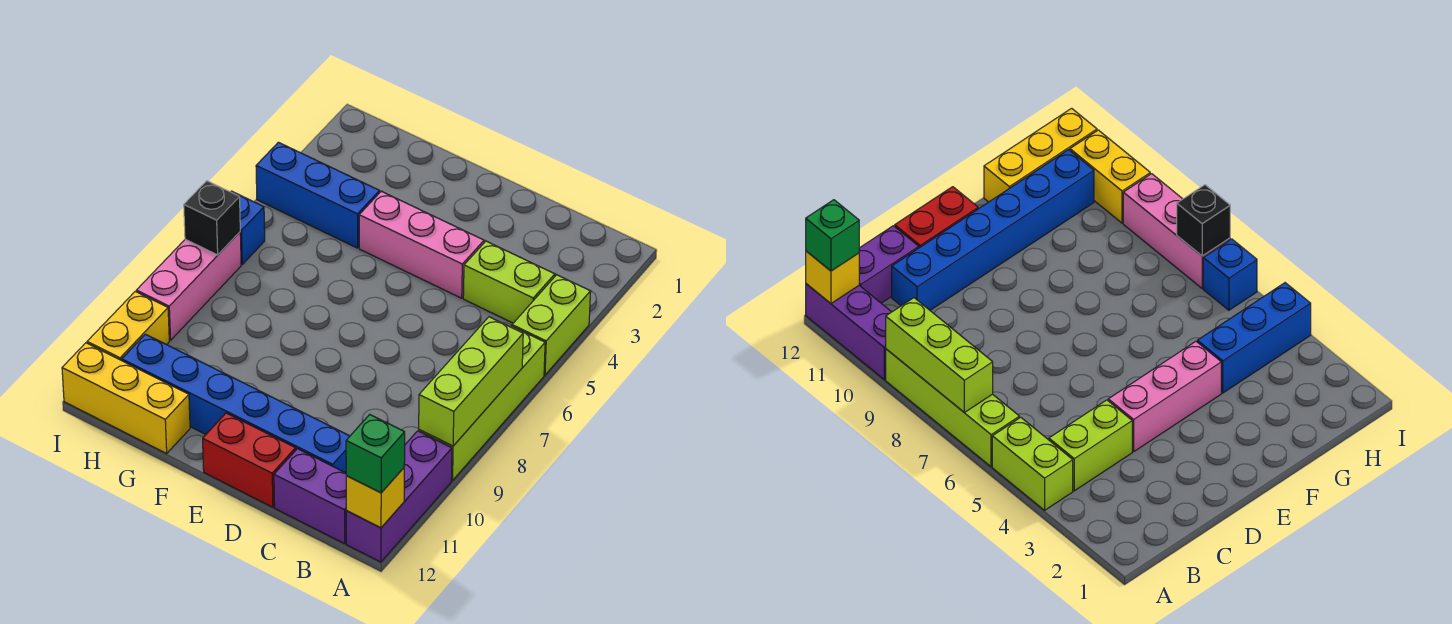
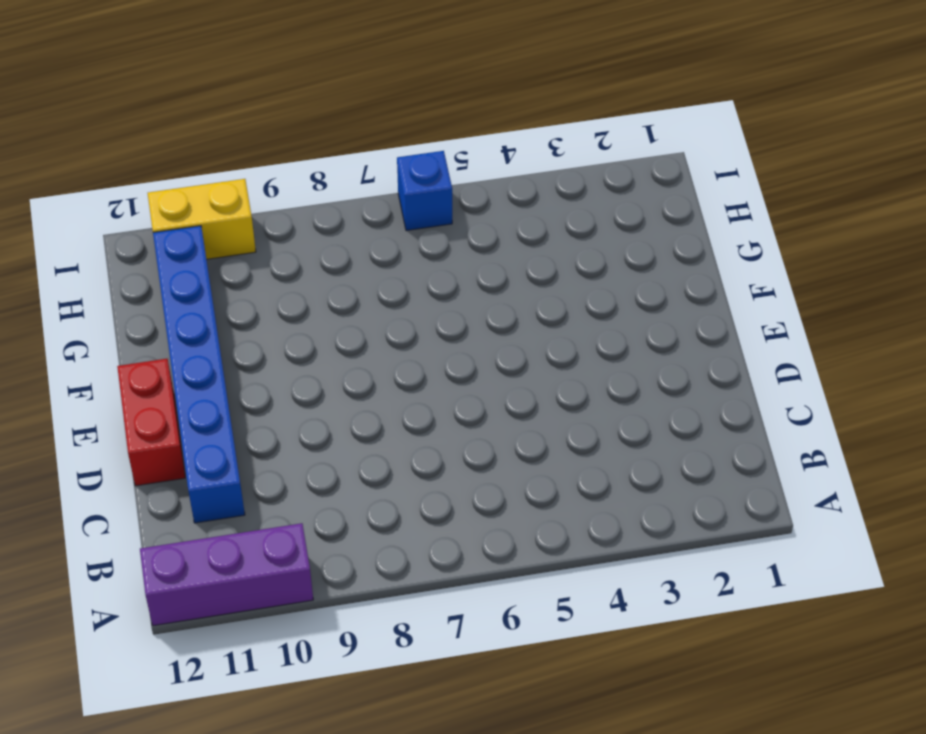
none -> lime brick A4:A5 level 1
none -> lime brick A6:A9 level 1
none -> lime brick B4:C4 level 1

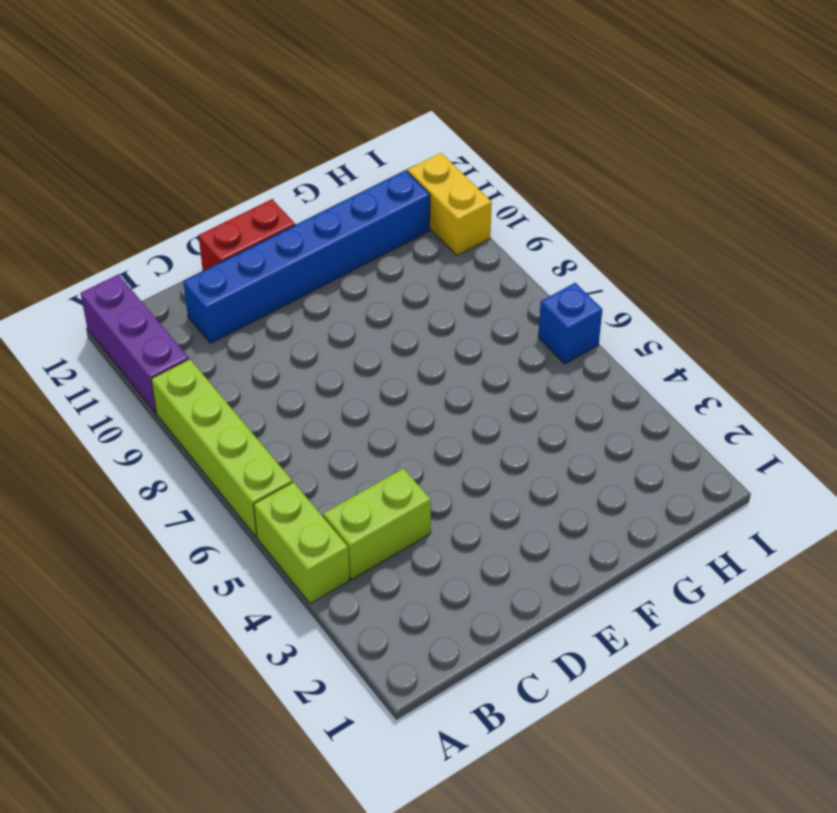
none -> purple brick B12:C12 level 1
none -> pink brick D4:F4 level 1
none -> blue brick G4:I4 level 1

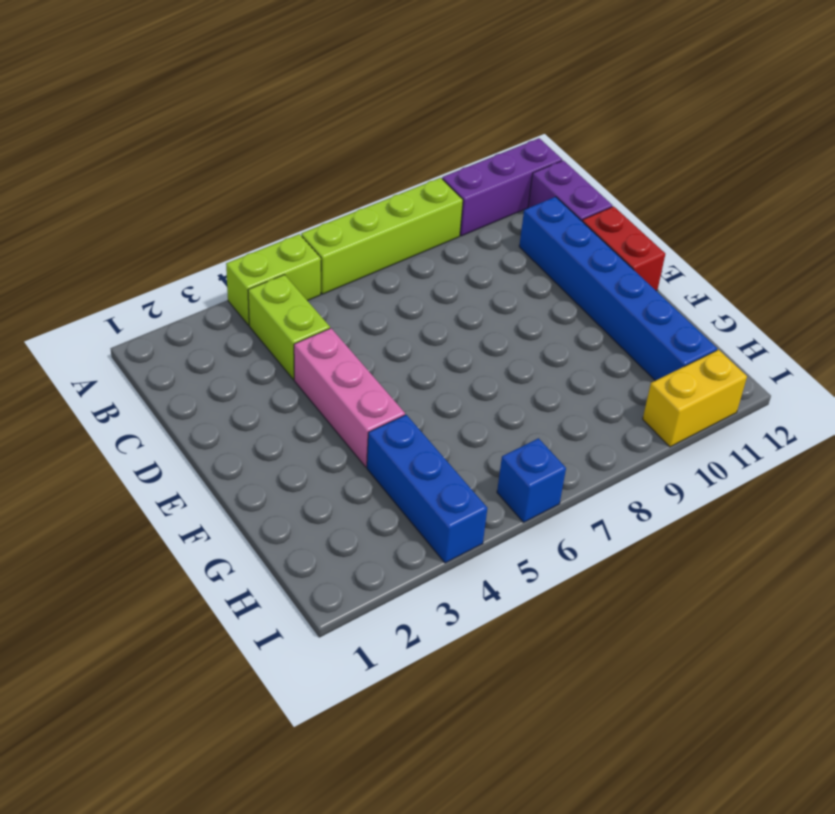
none -> yellow brick G12:I12 level 1
none -> pink brick I7:I9 level 1
none -> lime brick A7:A9 level 2

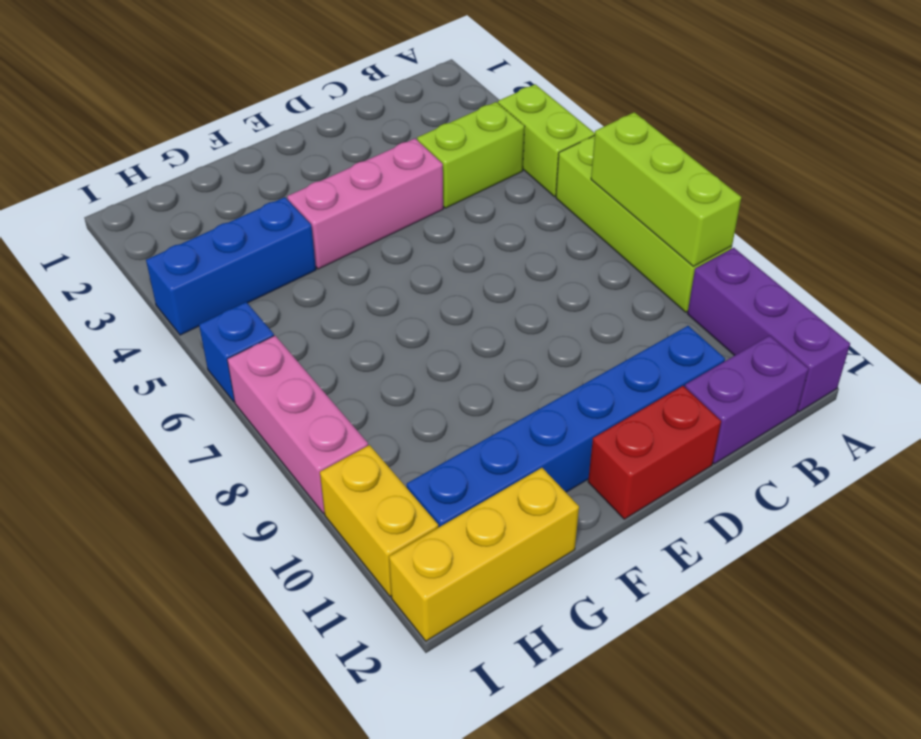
none -> yellow brick A12 level 2
none -> black brick I7 level 2
none -> green brick A12 level 3

